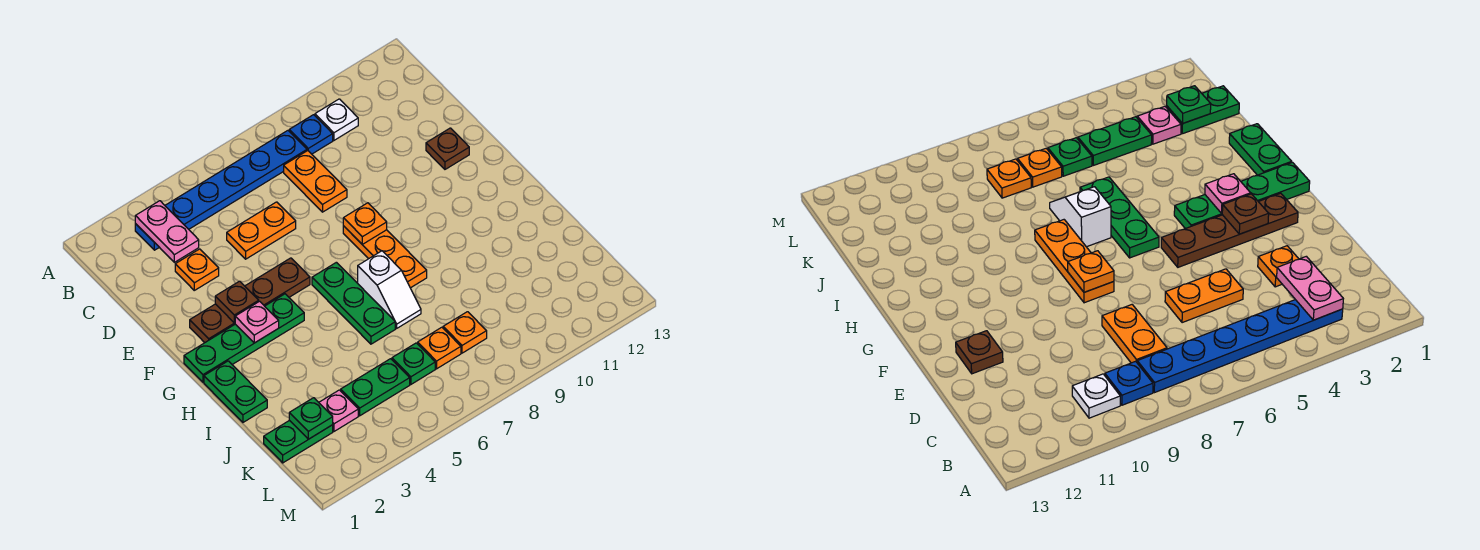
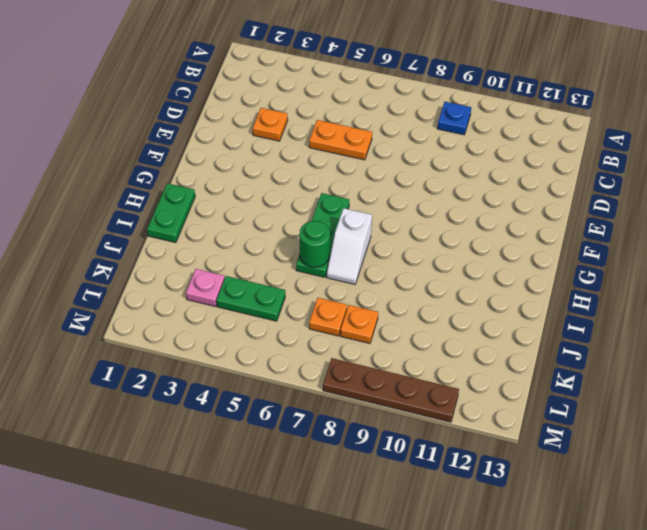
green round brick I6 level 2 -> none
brown plate M8:M11 level 1 -> brown plate F2:F5 level 1
none -> blue plate B3:B8 level 1
none -> white plate B10 level 1
none -> orange plate C8:D8 level 1

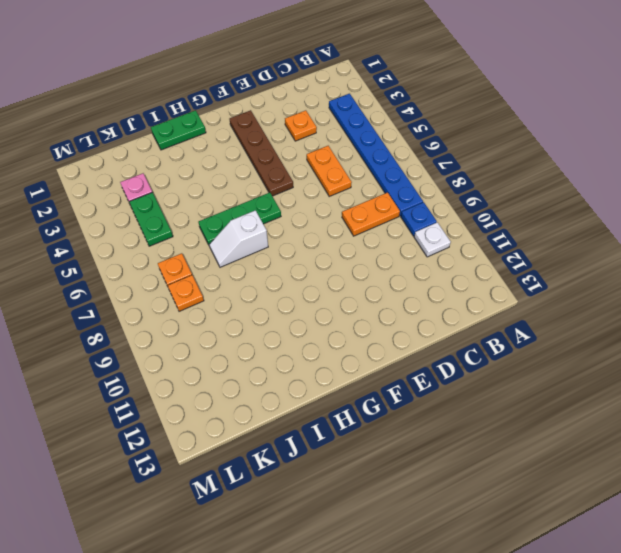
none -> brown plate E12 level 1
none -> orange plate F8:H8 level 1
none -> green plate G1:G4 level 1

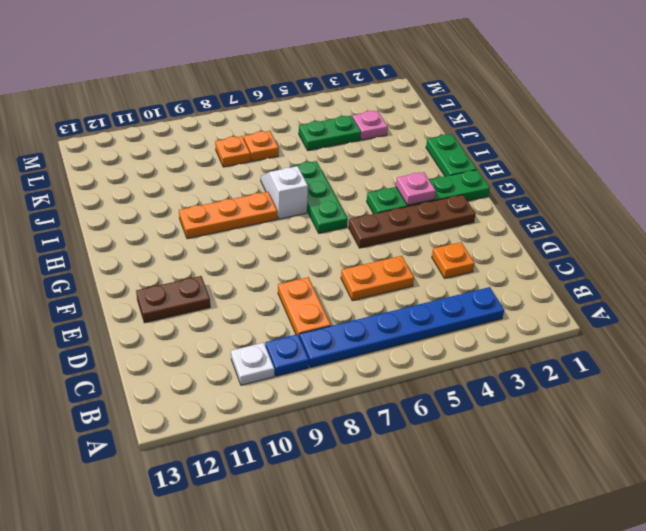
brown plate E11:E12 level 1 -> brown plate E12 level 1
orange plate H8:H10 level 1 -> orange plate F8:H8 level 1
none -> green plate K1:K2 level 1
none -> green plate K6 level 1
none -> pink plate B3:C3 level 2

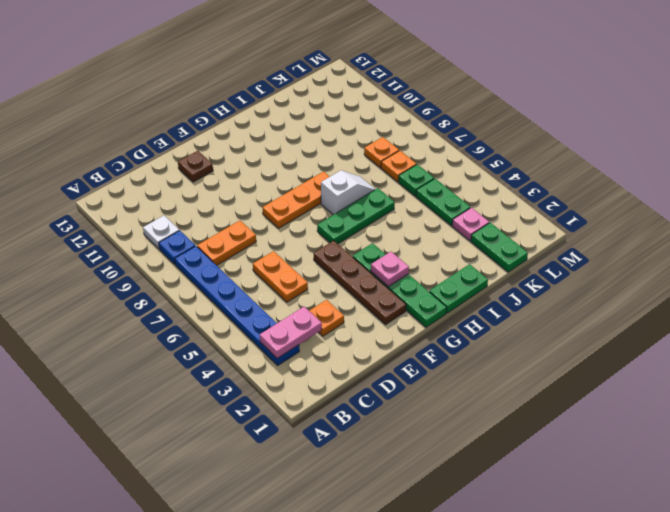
none -> brown plate F3 level 2
none -> orange plate F8 level 2
none -> green plate K2 level 2

